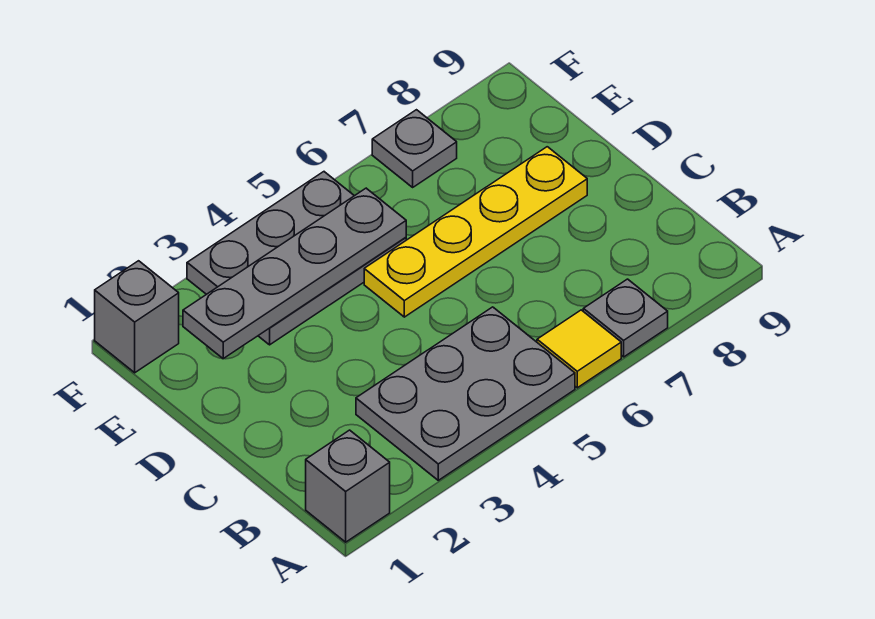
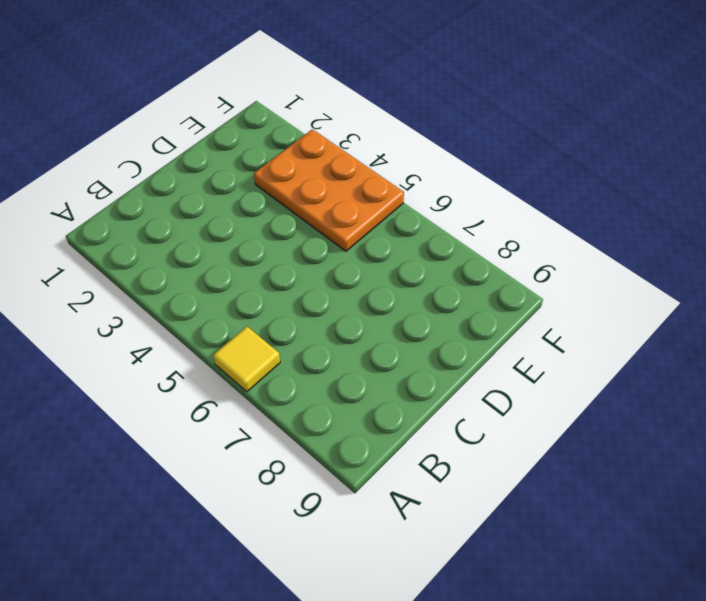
orange plate E3:F5 level 1 -> grey plate E3:F5 level 1
none -> grey brick A1 level 1
none -> grey plate A3:B5 level 1

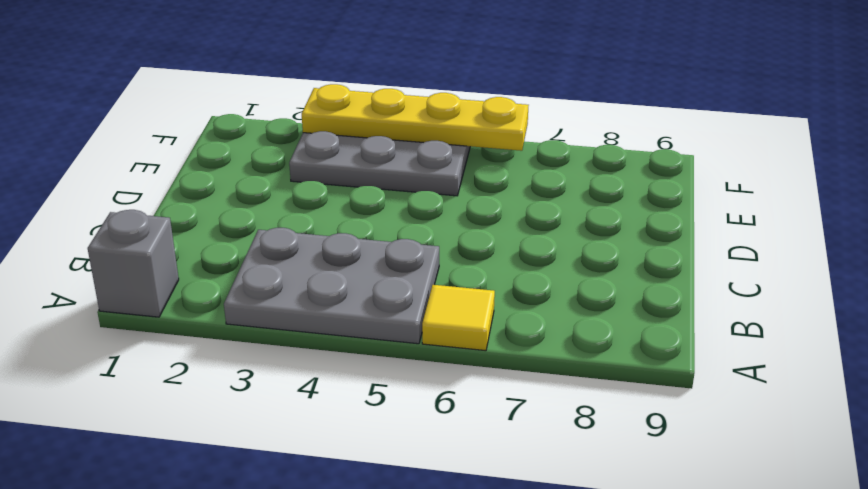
yellow plate F3:F6 level 2 -> yellow plate D5:D8 level 1
none -> grey plate A7 level 1
none -> grey brick F1 level 1

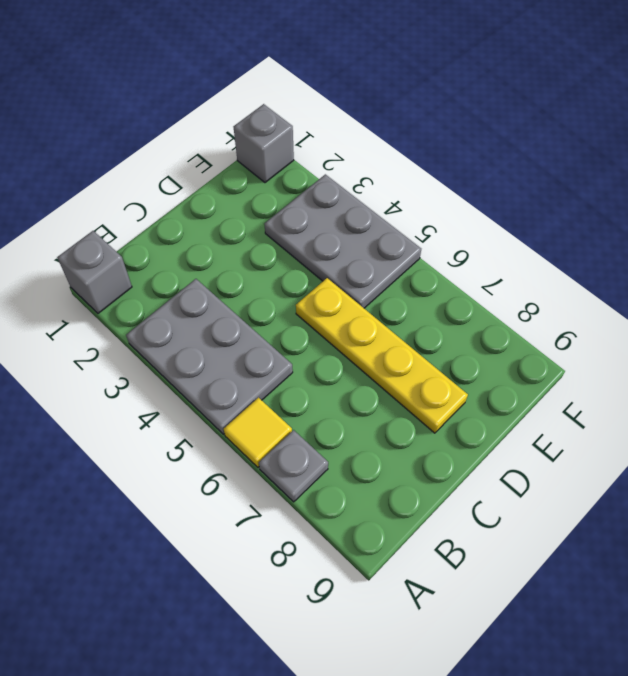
none -> grey plate F7 level 1
none -> grey plate E2:E5 level 2

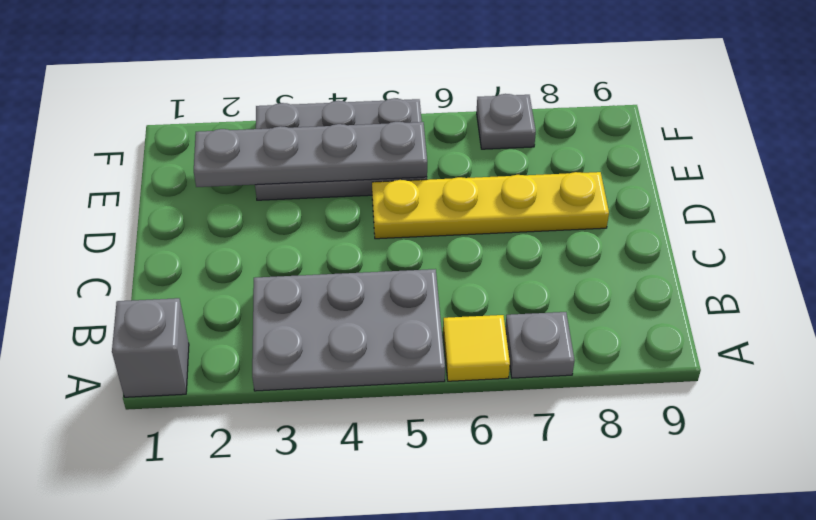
none -> grey brick F1 level 1

